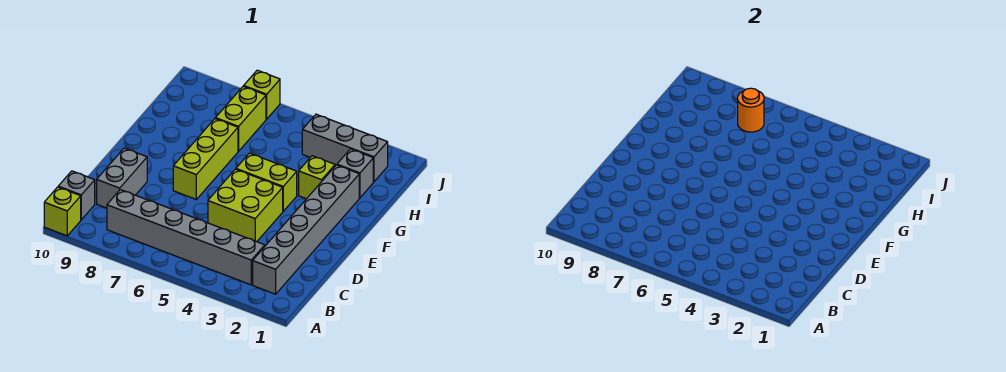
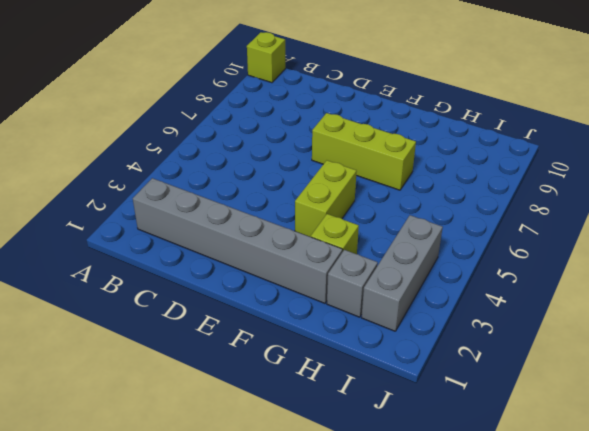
none -> grey brick B3:B8 level 1
none -> grey brick B10 level 1
none -> grey brick C9:D9 level 1

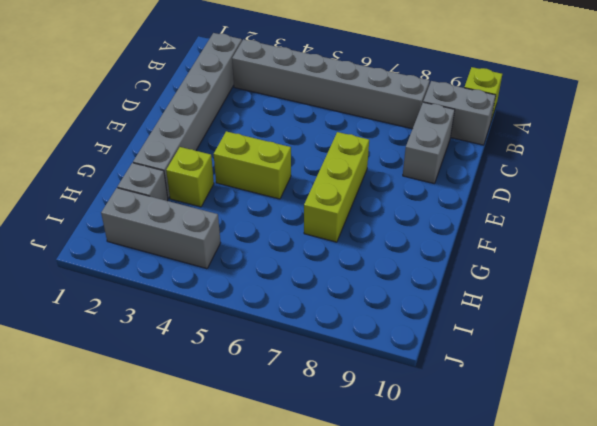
grey brick B9:B10 level 1 -> grey brick B10 level 1
none -> lime brick D4:E5 level 1
none -> lime brick H7:I7 level 1
none -> lime brick J7 level 1

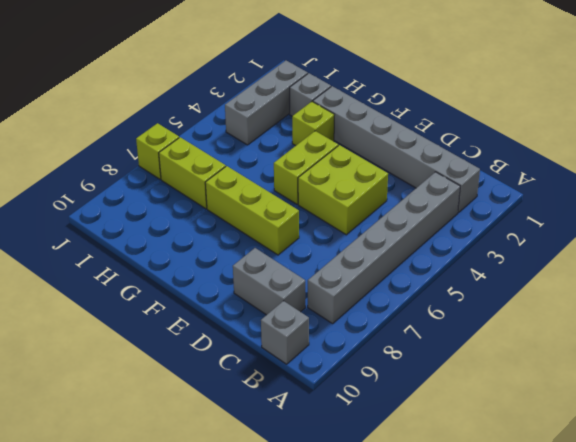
none -> lime brick A10 level 1
none -> orange round brick I7 level 2

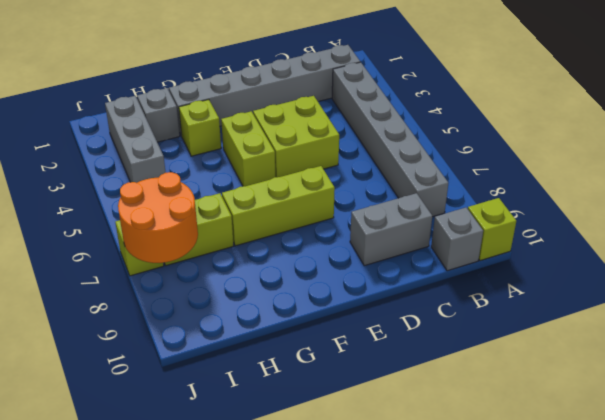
orange round brick I7:J8 level 2 -> orange round brick I7 level 2

